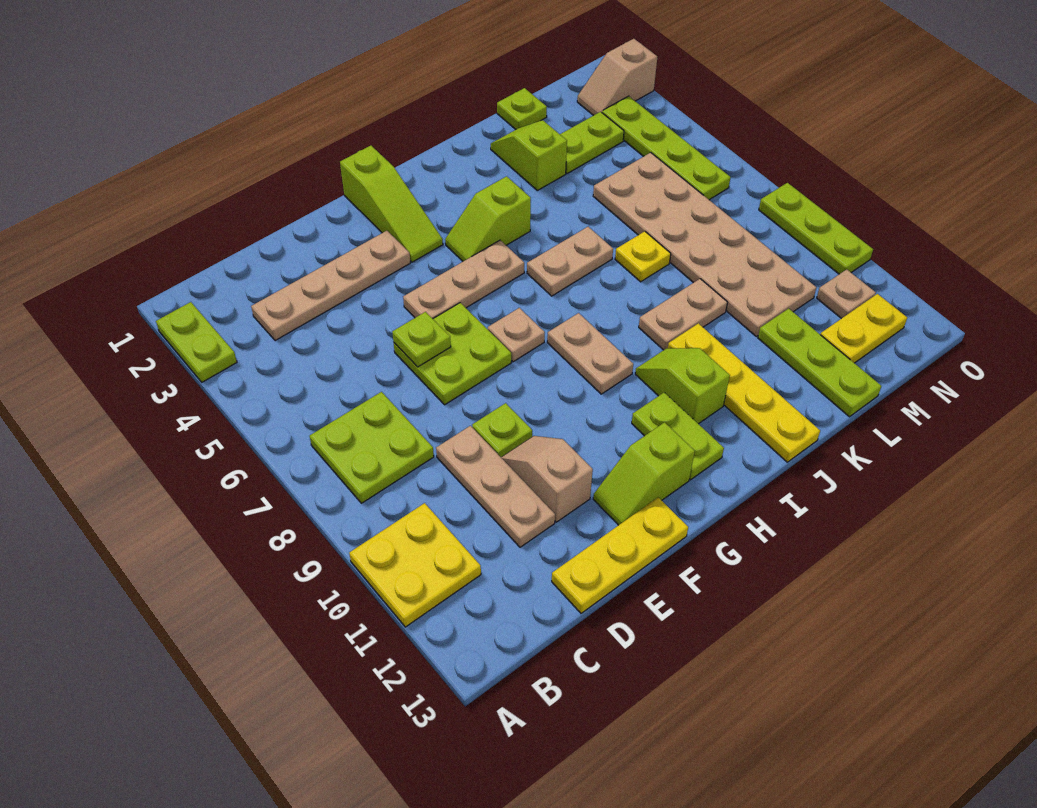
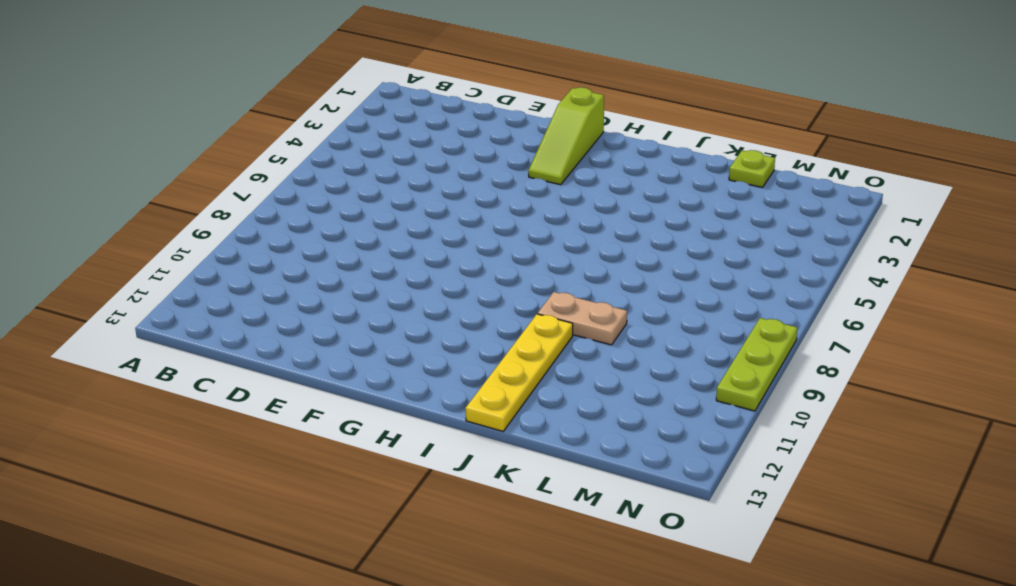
none -> lime plate A2:A3 level 1
none -> yellow plate A10:B11 level 1
none -> lime plate B7:C8 level 1
none -> tan plate C3:F3 level 1

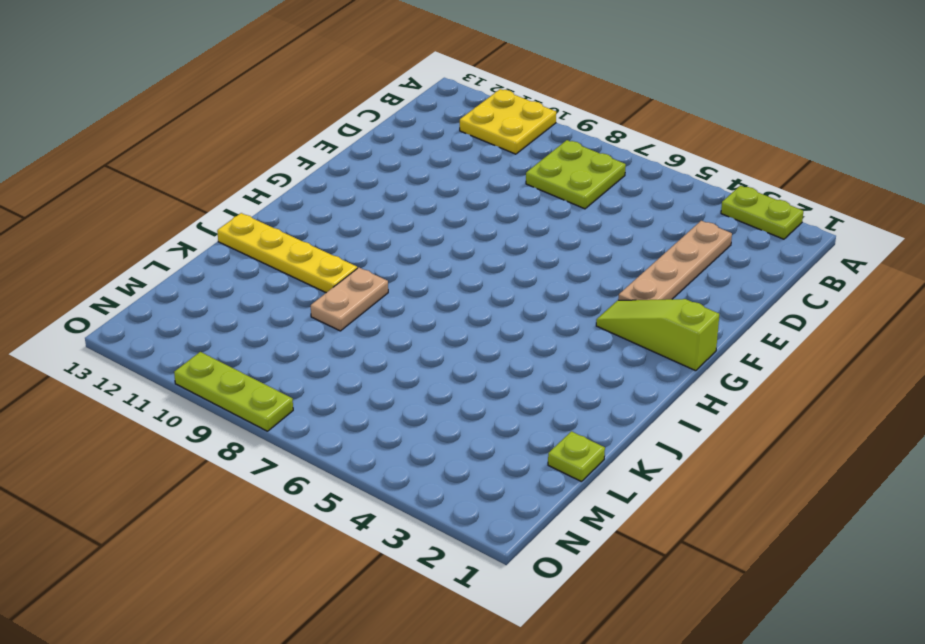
none -> tan plate D9:D11 level 1
none -> yellow plate D13:F13 level 1
none -> lime plate E6:F7 level 1
none -> lime plate E9 level 1

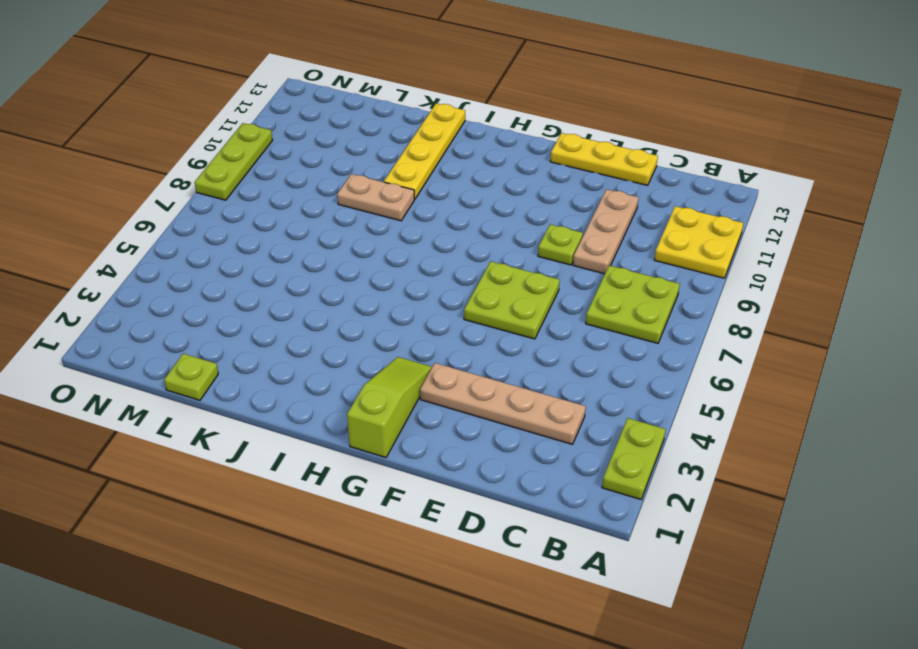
none -> tan slope E10:E11 level 1 top 11
none -> tan plate F5:H5 level 1
none -> lime slope F12:G12 level 1 top G
none -> tan plate G7 level 1

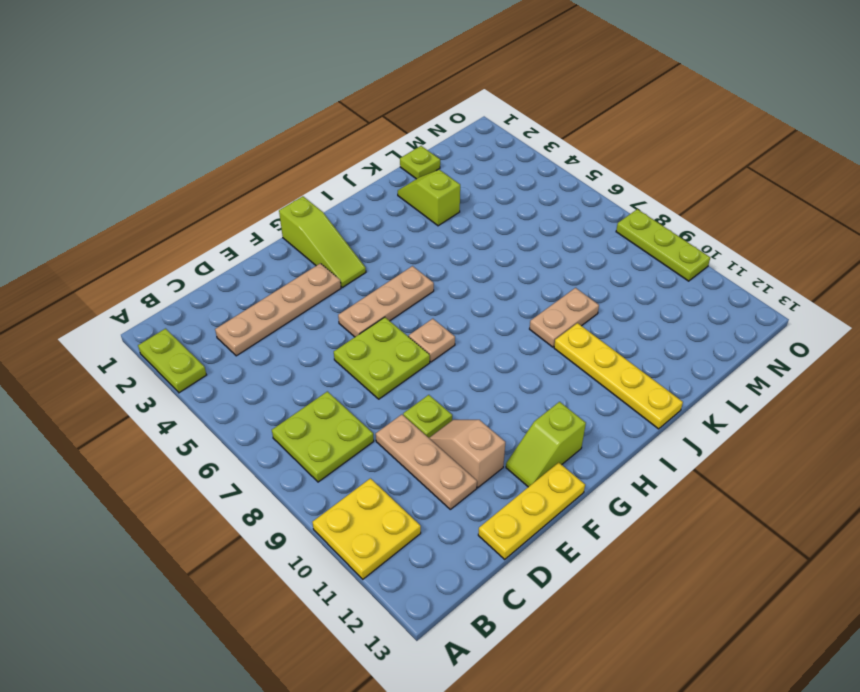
none -> lime slope H4:I4 level 1 top I
none -> tan plate H8:H9 level 1
none -> lime plate H11:H12 level 1
none -> tan plate I6:J6 level 1

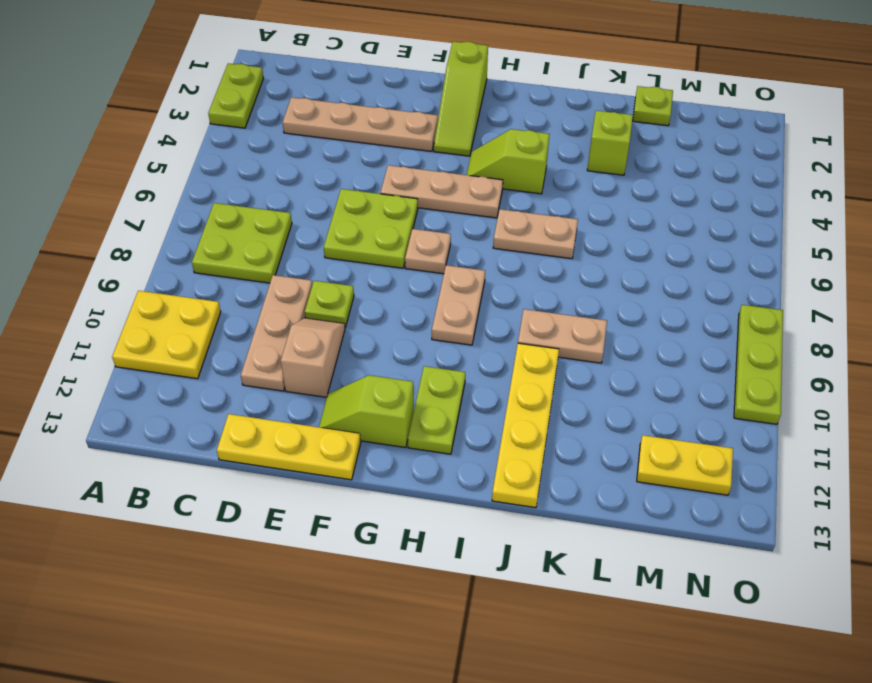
none -> lime slope I10:I11 level 1 top 11
none -> yellow plate K7 level 1
none -> lime plate L3:M3 level 1
none -> tan plate L5:M10 level 1

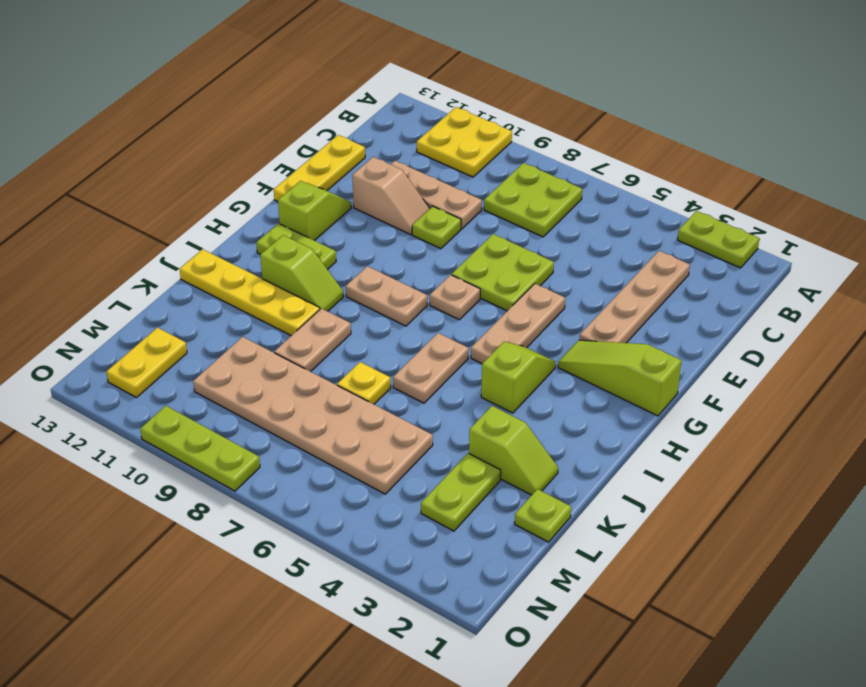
none -> lime plate L11:L13 level 1
none -> tan slope N2:O2 level 1 top O
none -> lime plate N3:N6 level 1
none -> tan plate N11 level 1

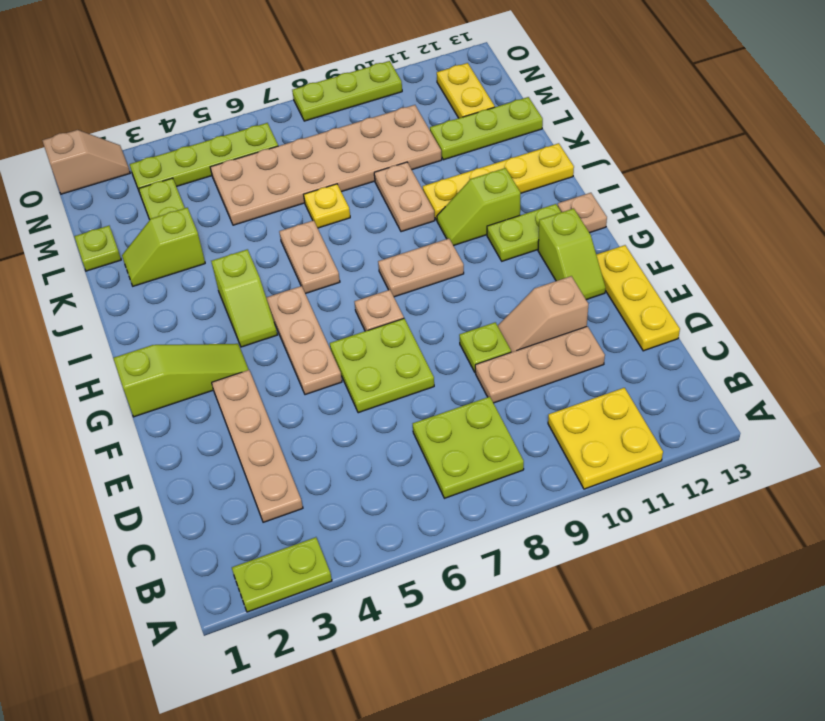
tan plate H13 level 1 -> tan plate N11 level 1
tan slope O1:O2 level 1 top 1 -> tan slope N2:O2 level 1 top O
none -> lime plate E6 level 2

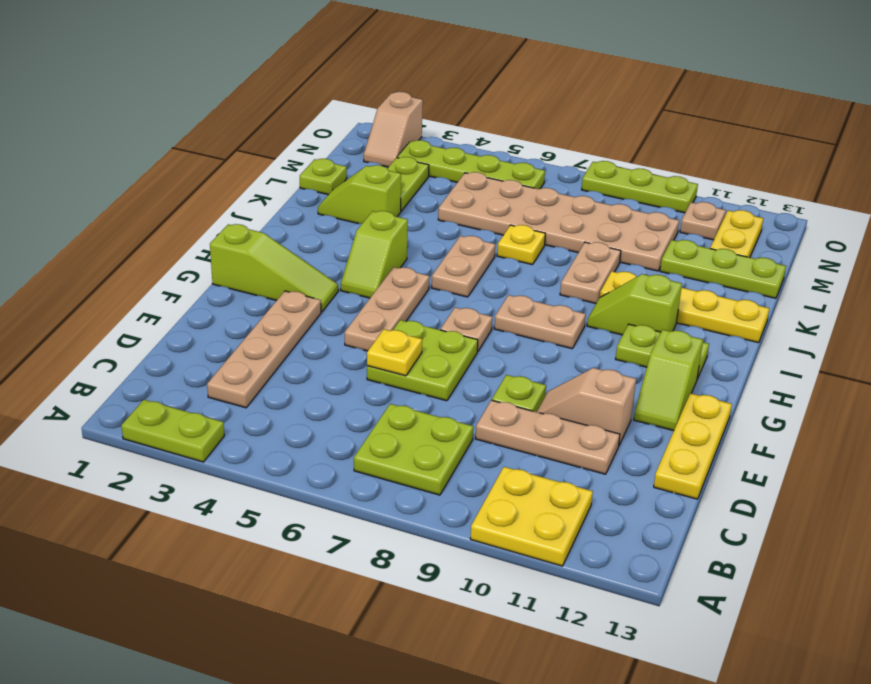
yellow plate E6 level 2 -> lime plate E6 level 2

